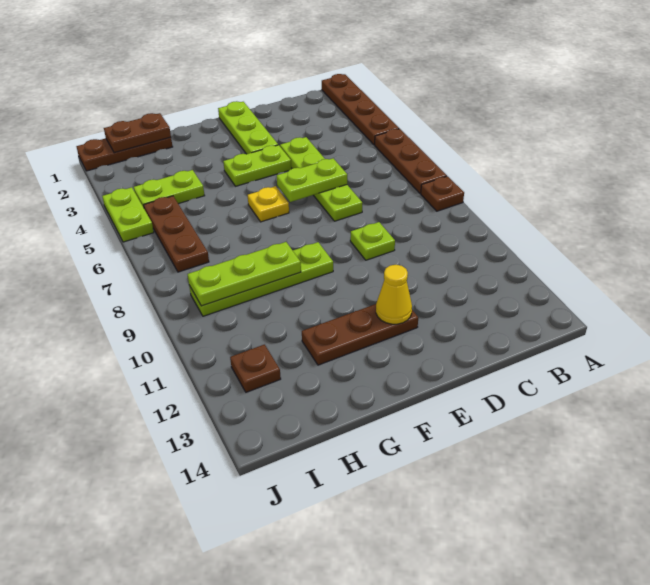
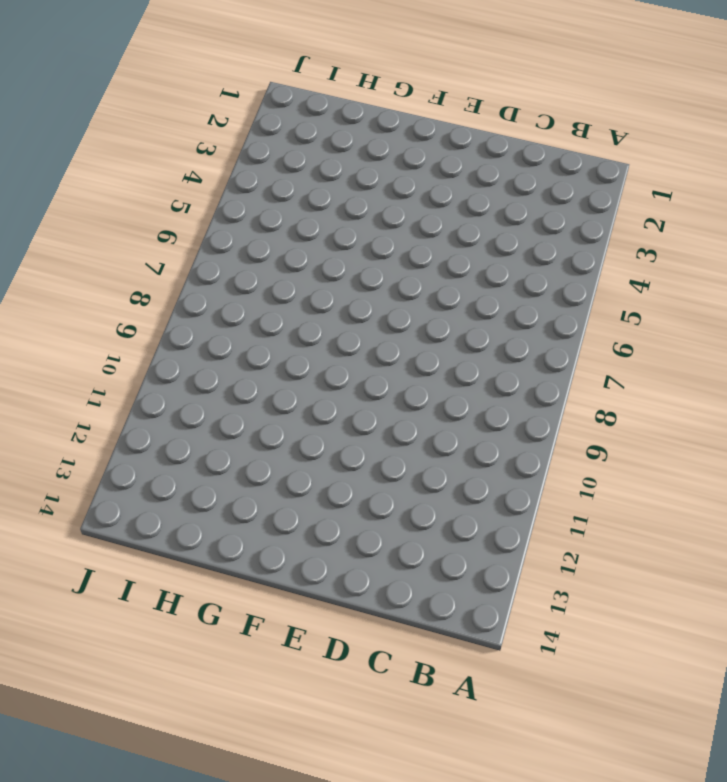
none -> brown plate A1:A4 level 1
none -> brown plate A5:A7 level 1
none -> brown plate A8 level 1

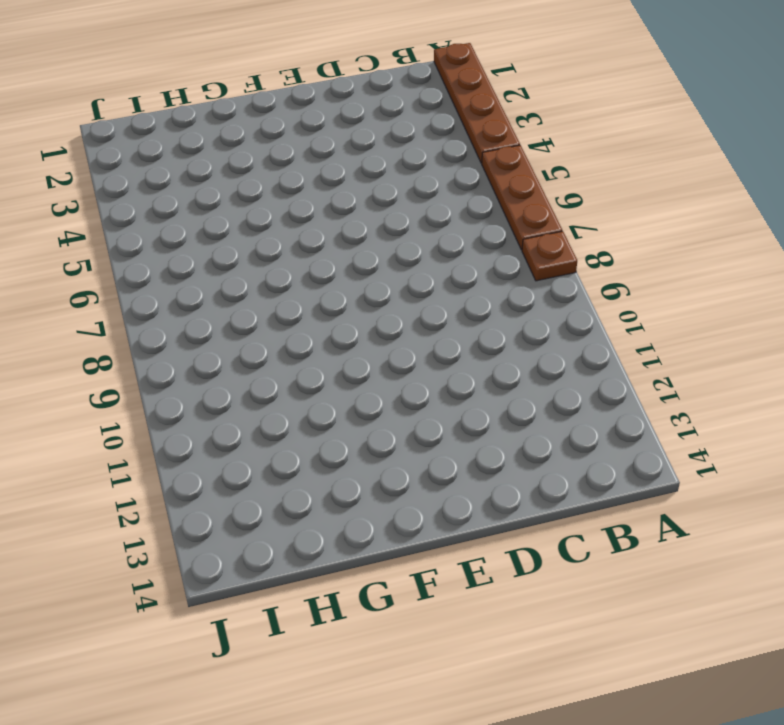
none -> lime plate D4:D7 level 1
none -> lime plate D9 level 1
none -> lime plate E1:E3 level 1

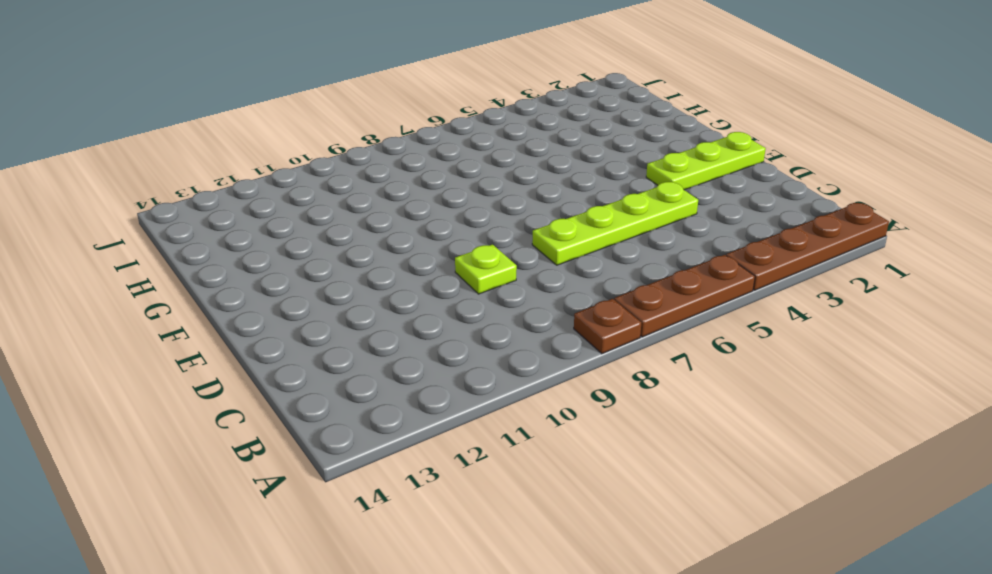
none -> lime plate E4:F4 level 1
none -> brown plate E12:G12 level 1
none -> yellow plate F6 level 1

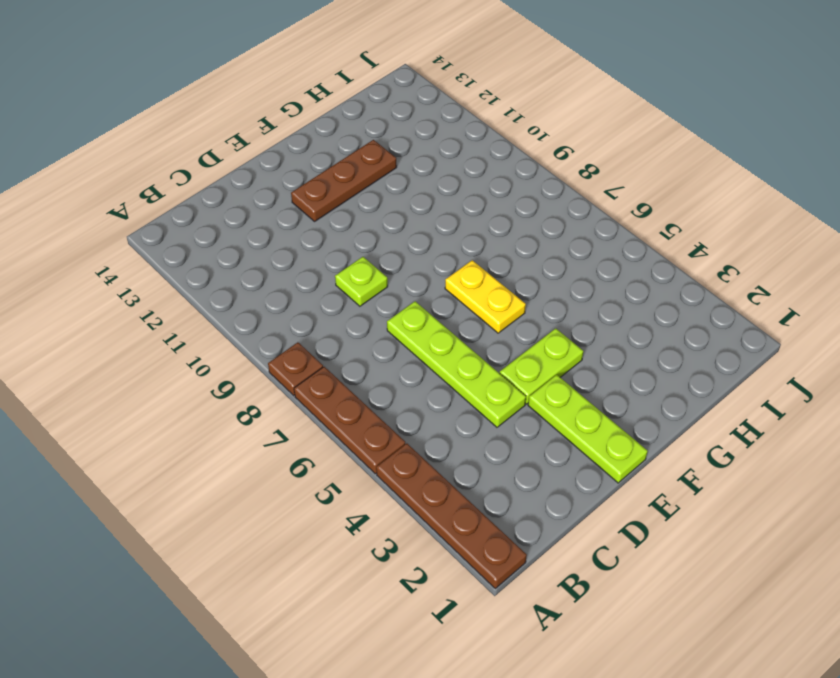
yellow plate F6:F7 level 1 -> yellow plate F6 level 1
none -> lime plate F9:I9 level 1
none -> brown plate H1:J1 level 1
none -> lime plate H4:I4 level 1

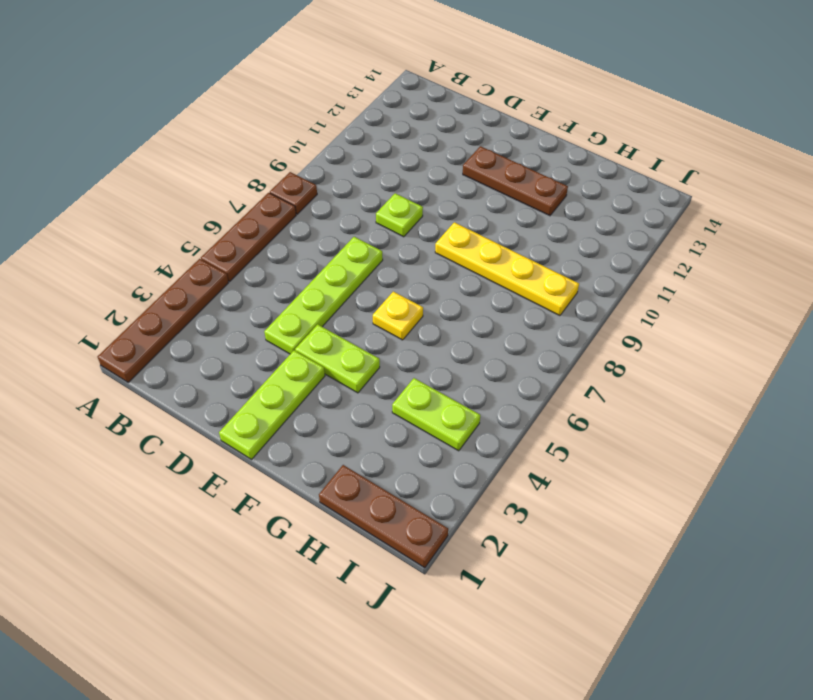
yellow plate F9:I9 level 1 -> lime plate F9:I9 level 1
none -> brown plate I5:I7 level 1
none -> brown plate I12 level 1
none -> lime plate J4:J5 level 1

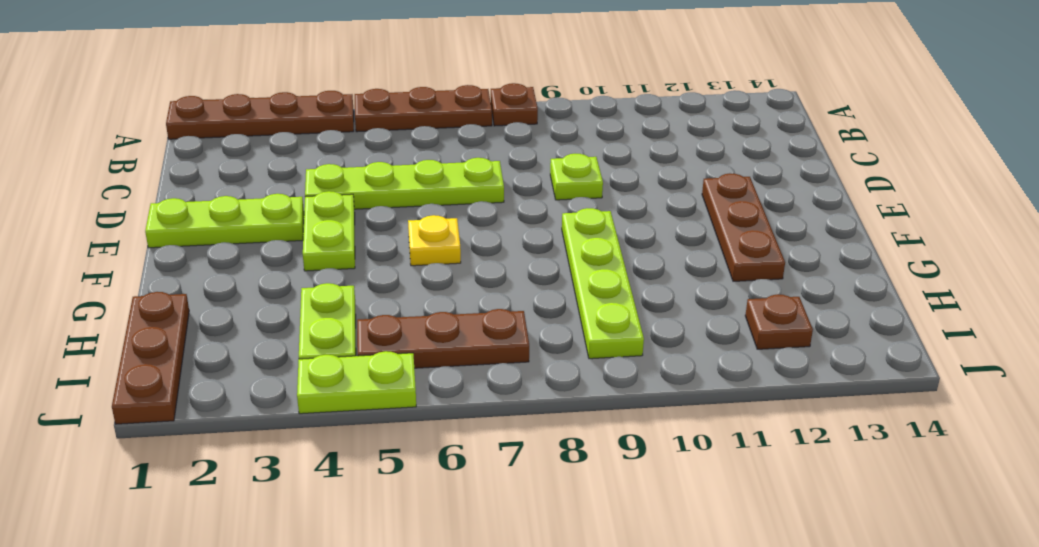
none -> lime plate D6:E6 level 2
none -> yellow cone E12 level 2
none -> lime plate G9:I9 level 2

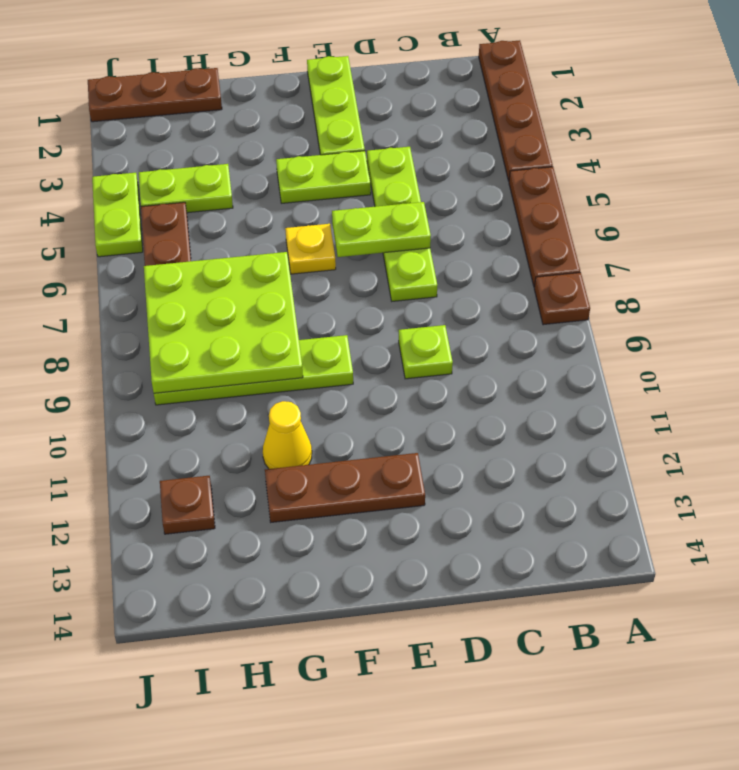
lime plate G7:I9 level 2 -> lime plate G9:I9 level 2
yellow cone G11 level 1 -> yellow cone E12 level 2
none -> brown plate H1:I1 level 2

